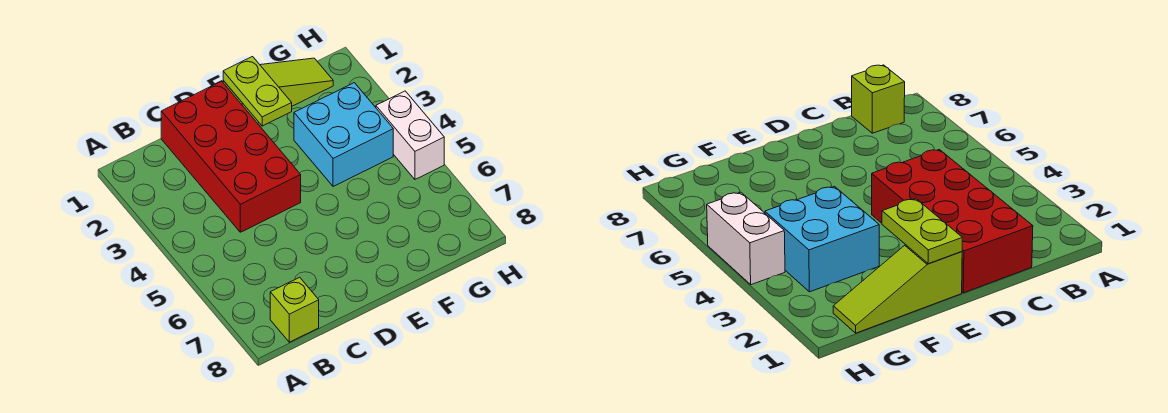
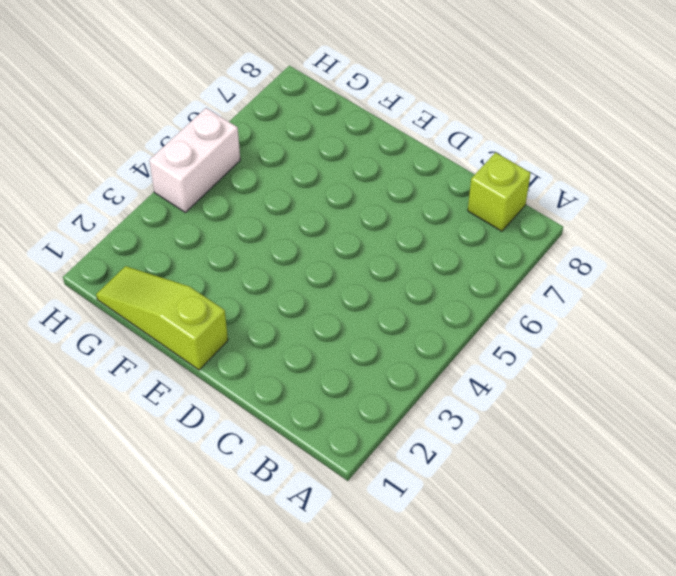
none -> red brick C1:D4 level 1
none -> cyan brick F3:G4 level 1

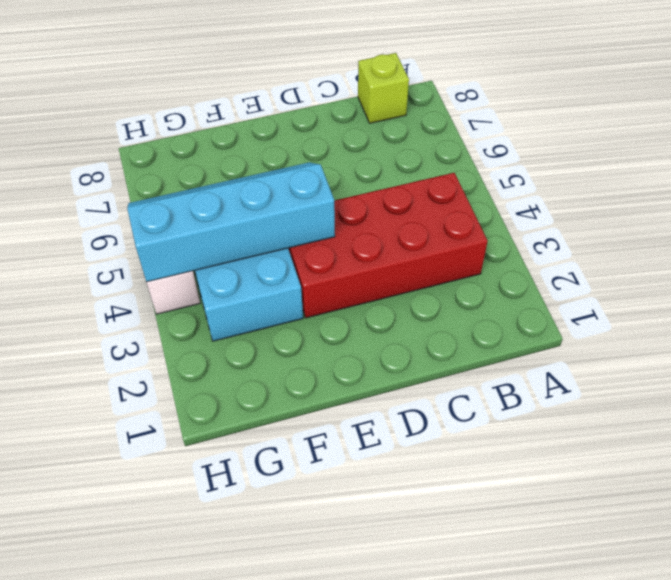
red brick B3:E4 level 1 -> red brick C1:D4 level 1
cyan slope E4:H5 level 2 top 4 -> none
none -> lime slope E1:G1 level 1 top E
none -> lime plate E1:E2 level 2

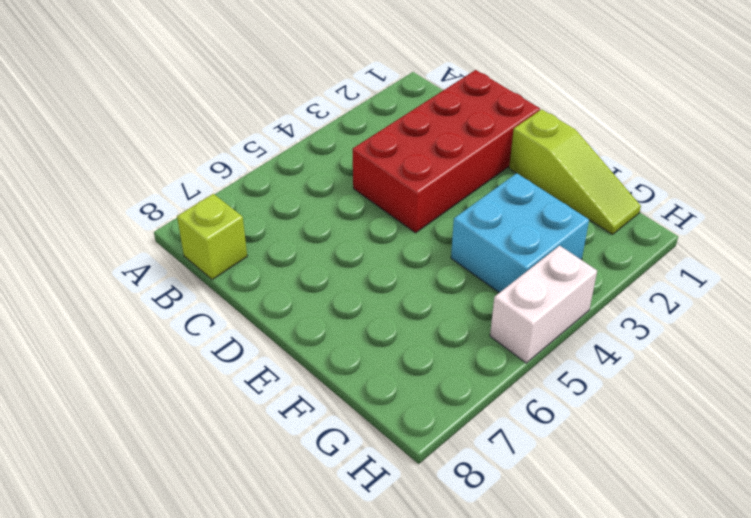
none -> lime plate E1:E2 level 2

